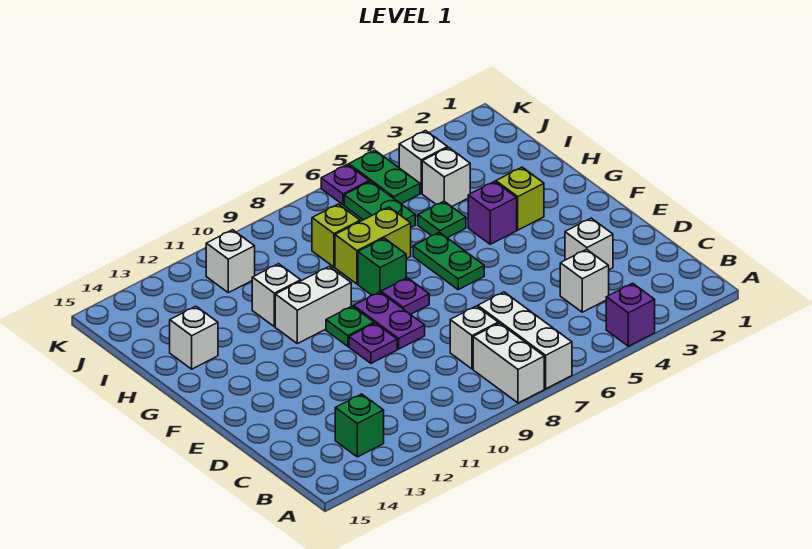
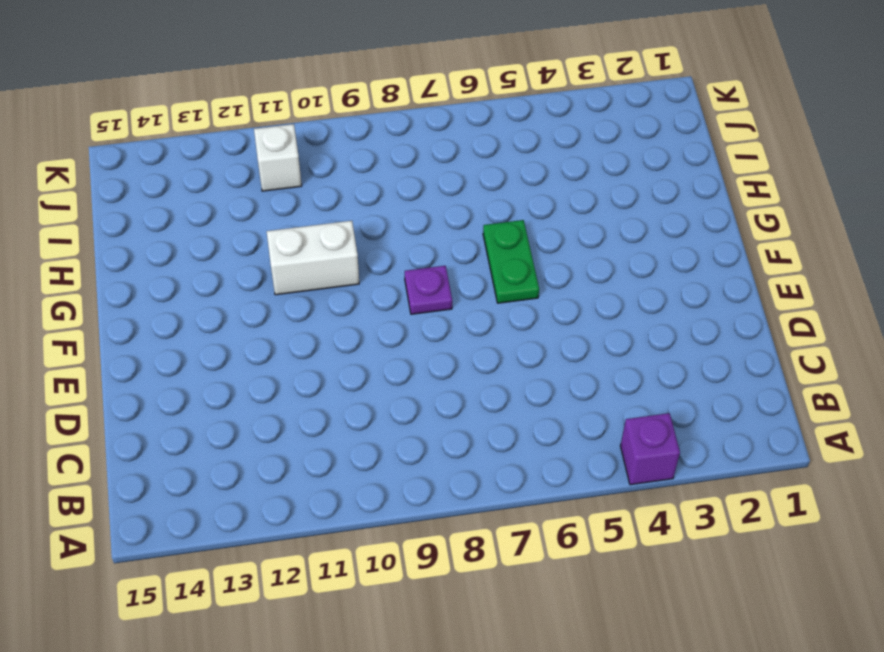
none -> white brick A7:C7 level 1
none -> white brick A8:B8 level 1
none -> green brick B13 level 1

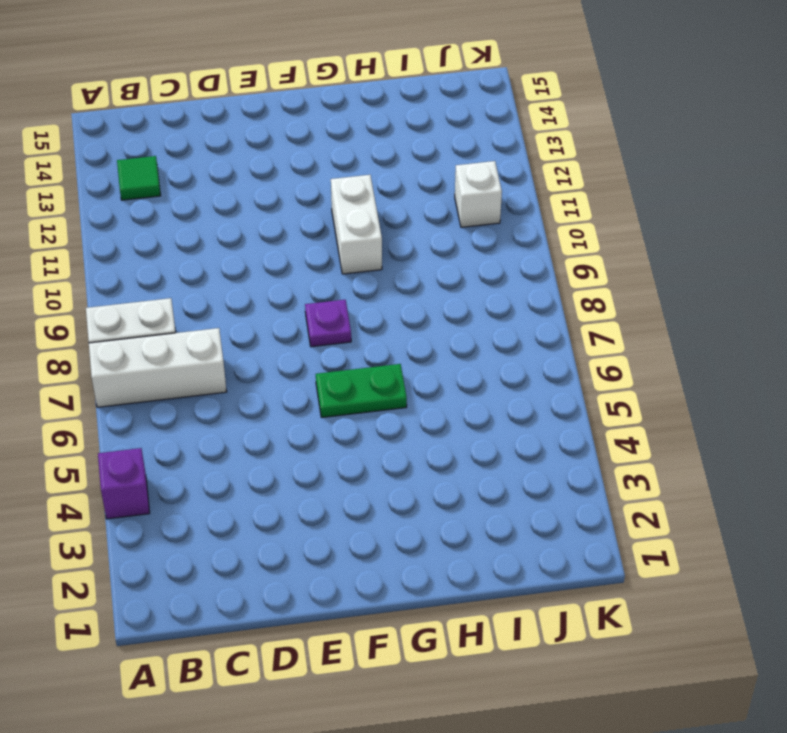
green tile B13 level 1 -> green brick B13 level 1
none -> white brick C4 level 1
none -> white brick C8 level 1
none -> white brick D3 level 1

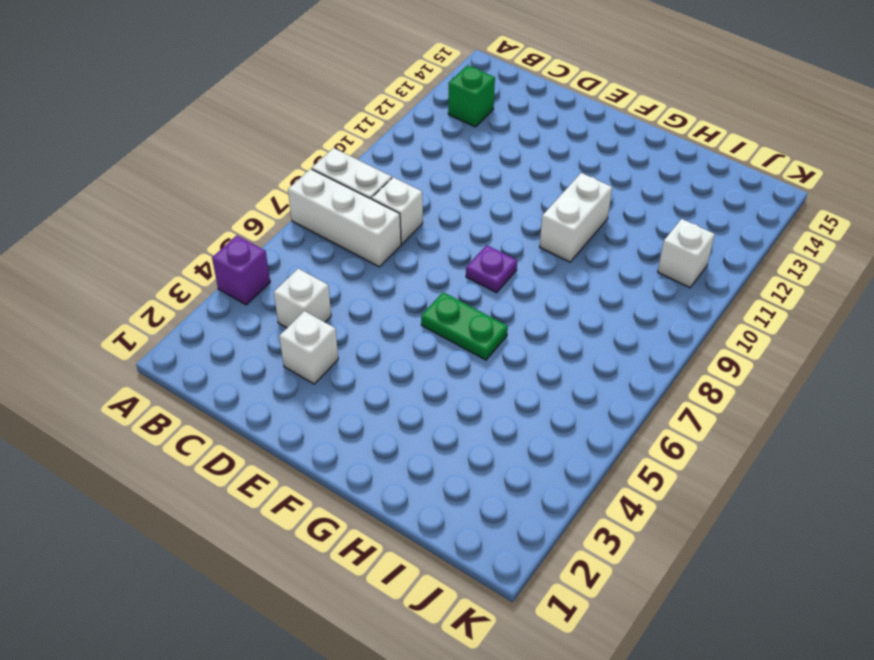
none -> purple plate E9:F9 level 1
none -> purple plate E10 level 1
none -> green plate F10 level 1

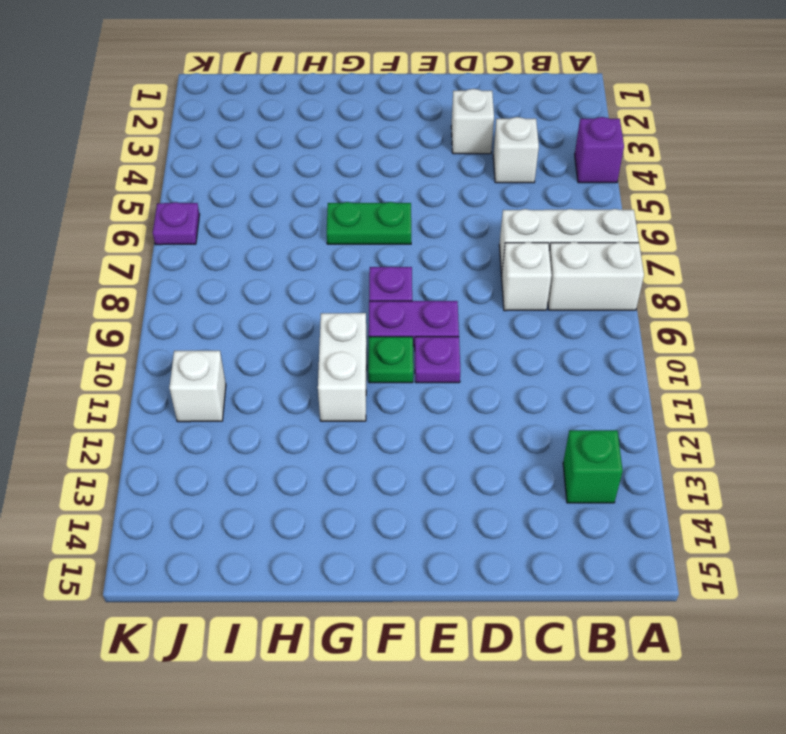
none -> lime brick G3 level 1
none -> purple brick G4 level 1
none -> green brick G8 level 1

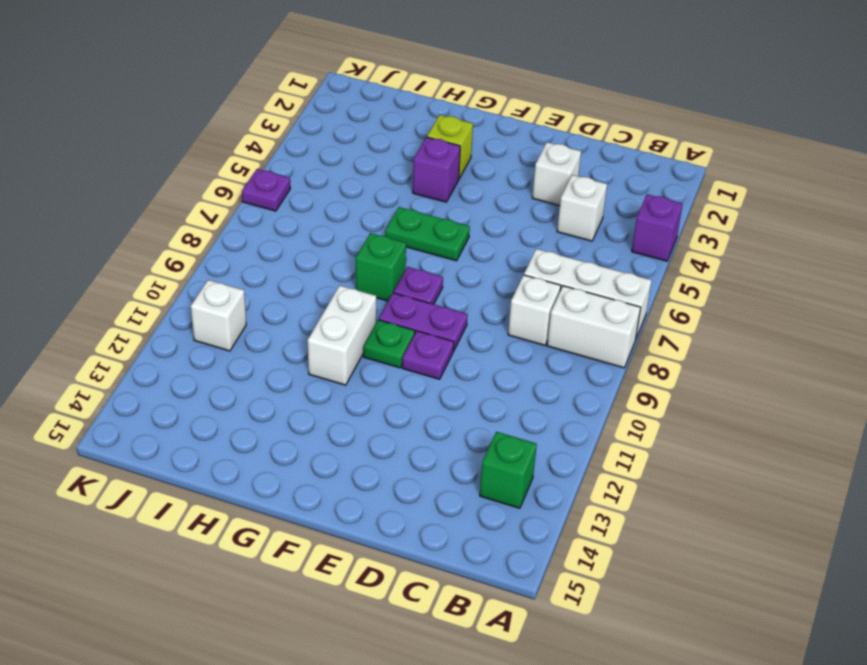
none -> green plate H5 level 1
none -> lime brick H7:H8 level 1
none -> white brick H11 level 1

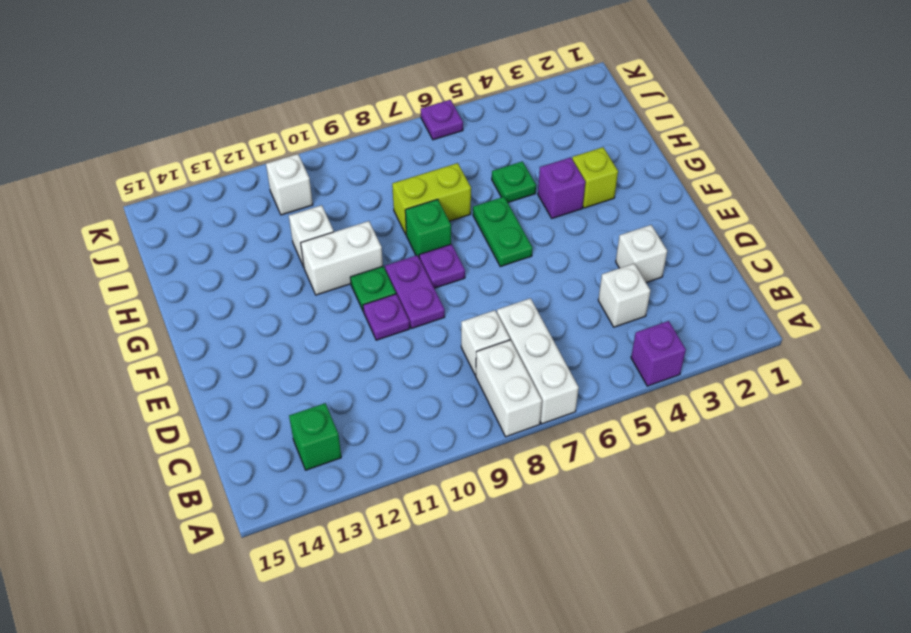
none -> white brick H14 level 1
none -> white brick I4 level 1
none -> green plate I6:J6 level 1

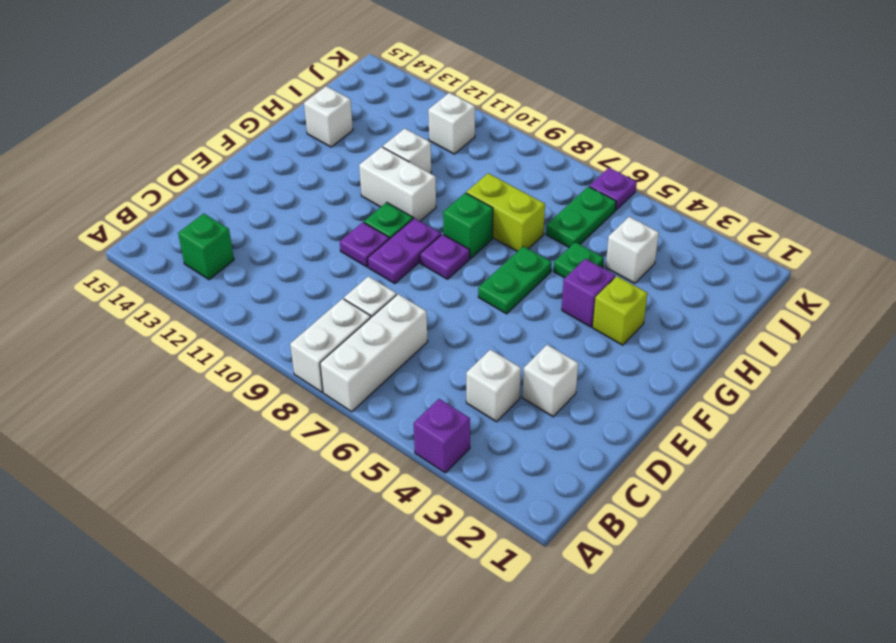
none -> lime brick I8 level 1
none -> white brick J4 level 1
none -> green plate J5:K5 level 1

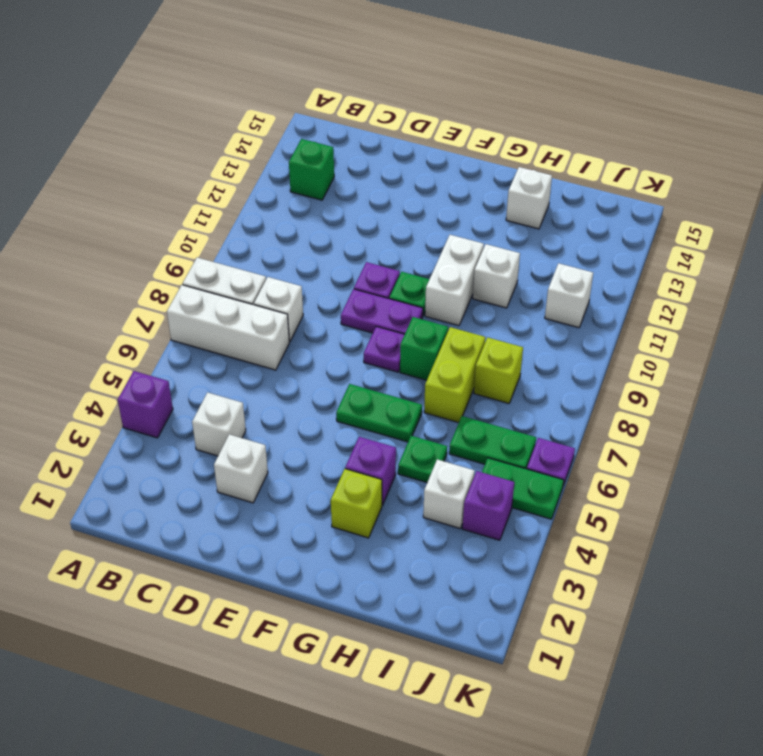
purple brick J4 level 1 -> white brick J4 level 1

